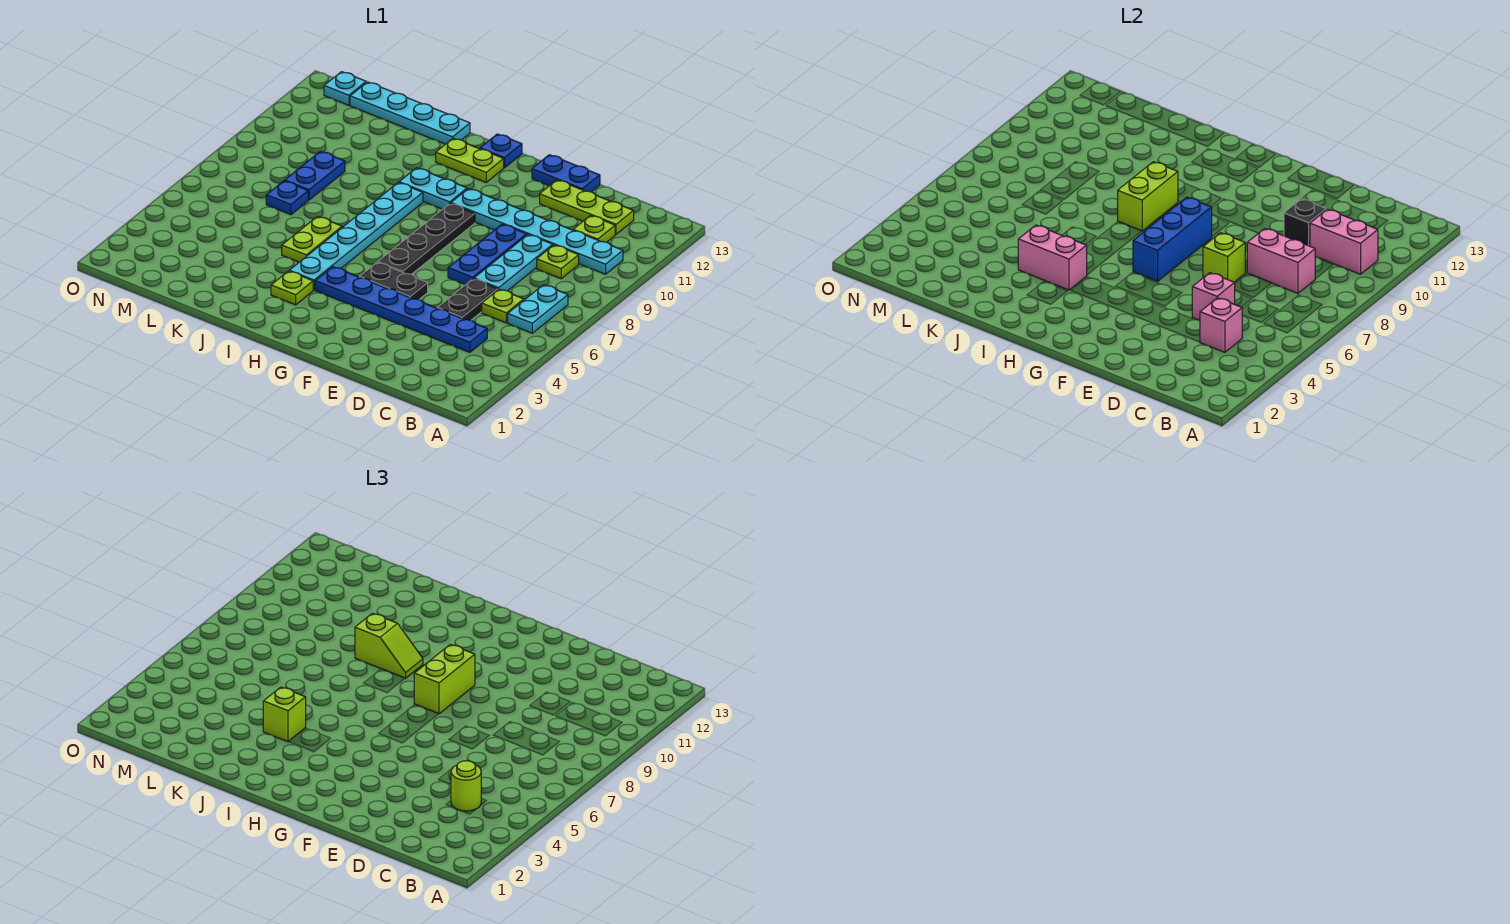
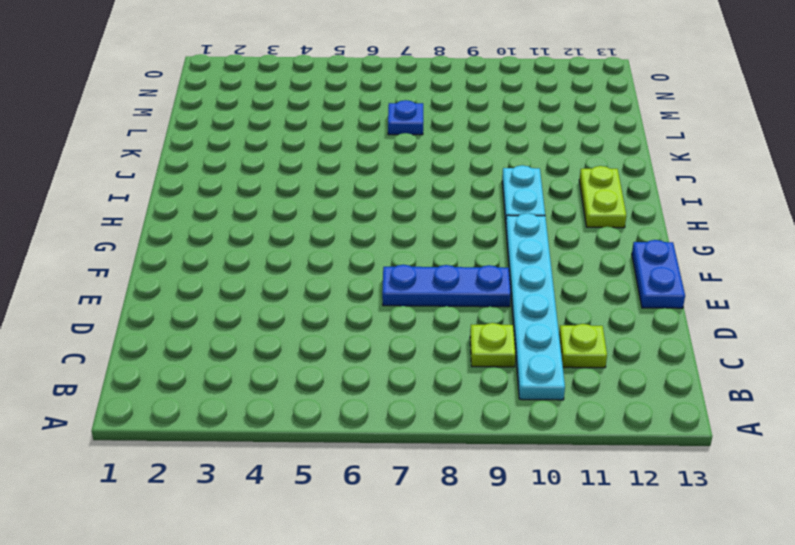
none -> cyan plate B6:B7 level 1
none -> blue plate C4:H4 level 1
none -> lime plate C6 level 1
none -> lime plate C12:E12 level 1

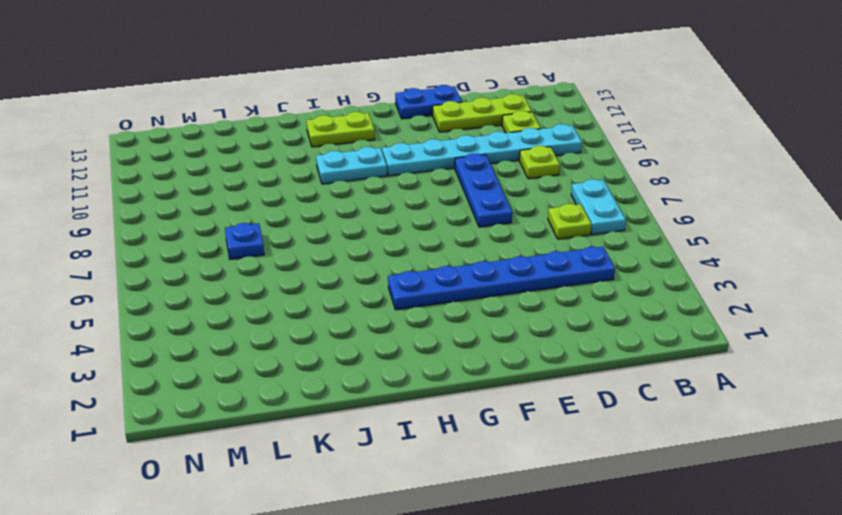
none -> black plate D5:D6 level 1
none -> cyan plate D7:D9 level 1
none -> black plate F5:G5 level 1
none -> black plate G6:G9 level 1

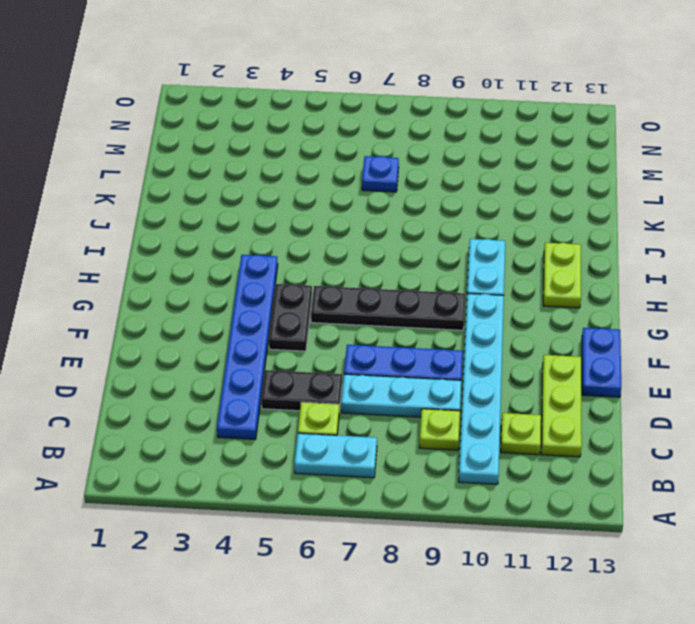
none -> blue plate H13 level 1
none -> lime plate I3 level 1
none -> cyan plate I4:I9 level 1
none -> lime plate J5:J6 level 1

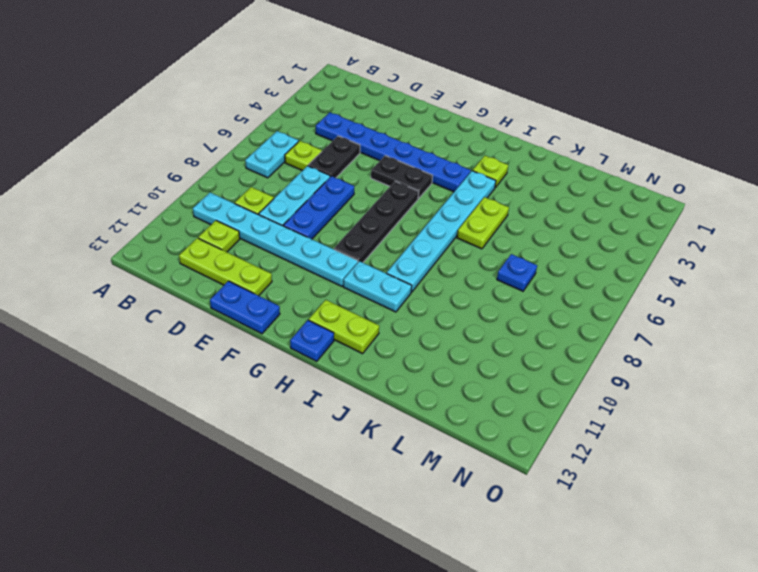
none -> cyan plate J13:M13 level 1
none -> blue plate L8:L9 level 1
none -> cyan plate N13 level 1
none -> pink brick B10:C10 level 2

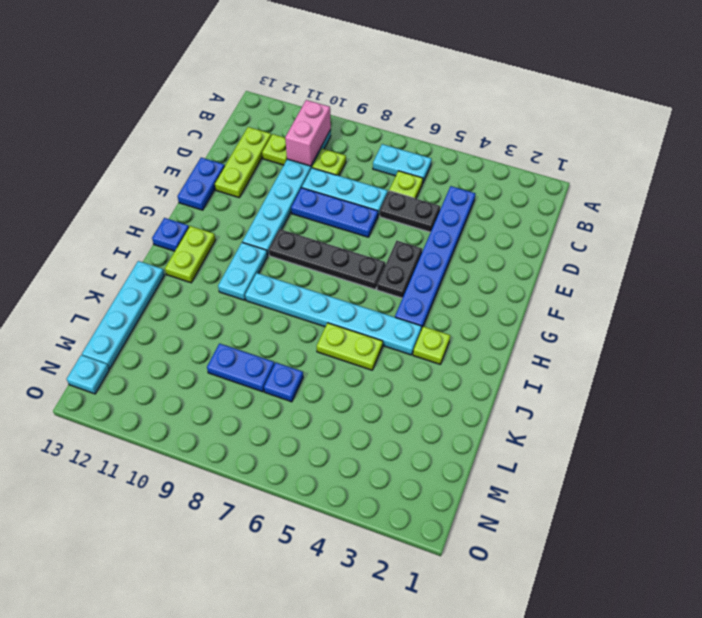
none -> pink brick C4 level 2
none -> pink brick C8:D8 level 2
none -> pink brick D5 level 2
none -> black brick D10 level 2

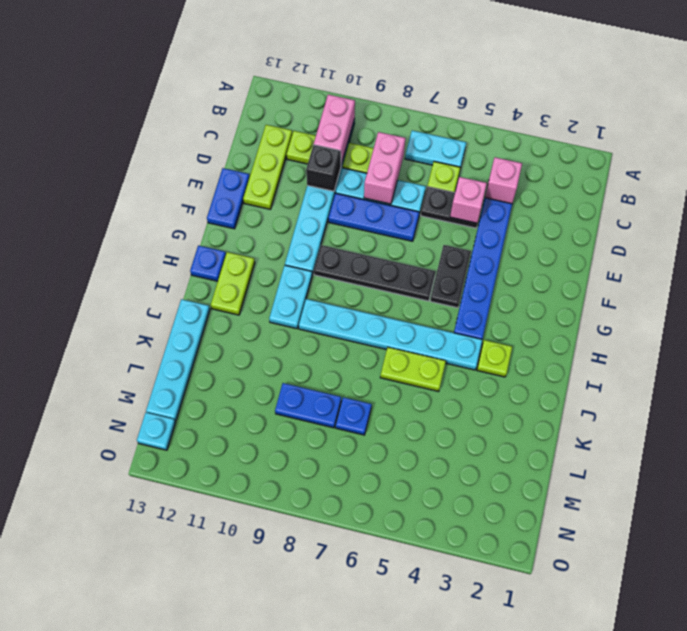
none -> lime brick E7 level 2
none -> blue brick G6:G8 level 2
none -> pink brick I4:J4 level 2
none -> lime brick I8:I9 level 2

